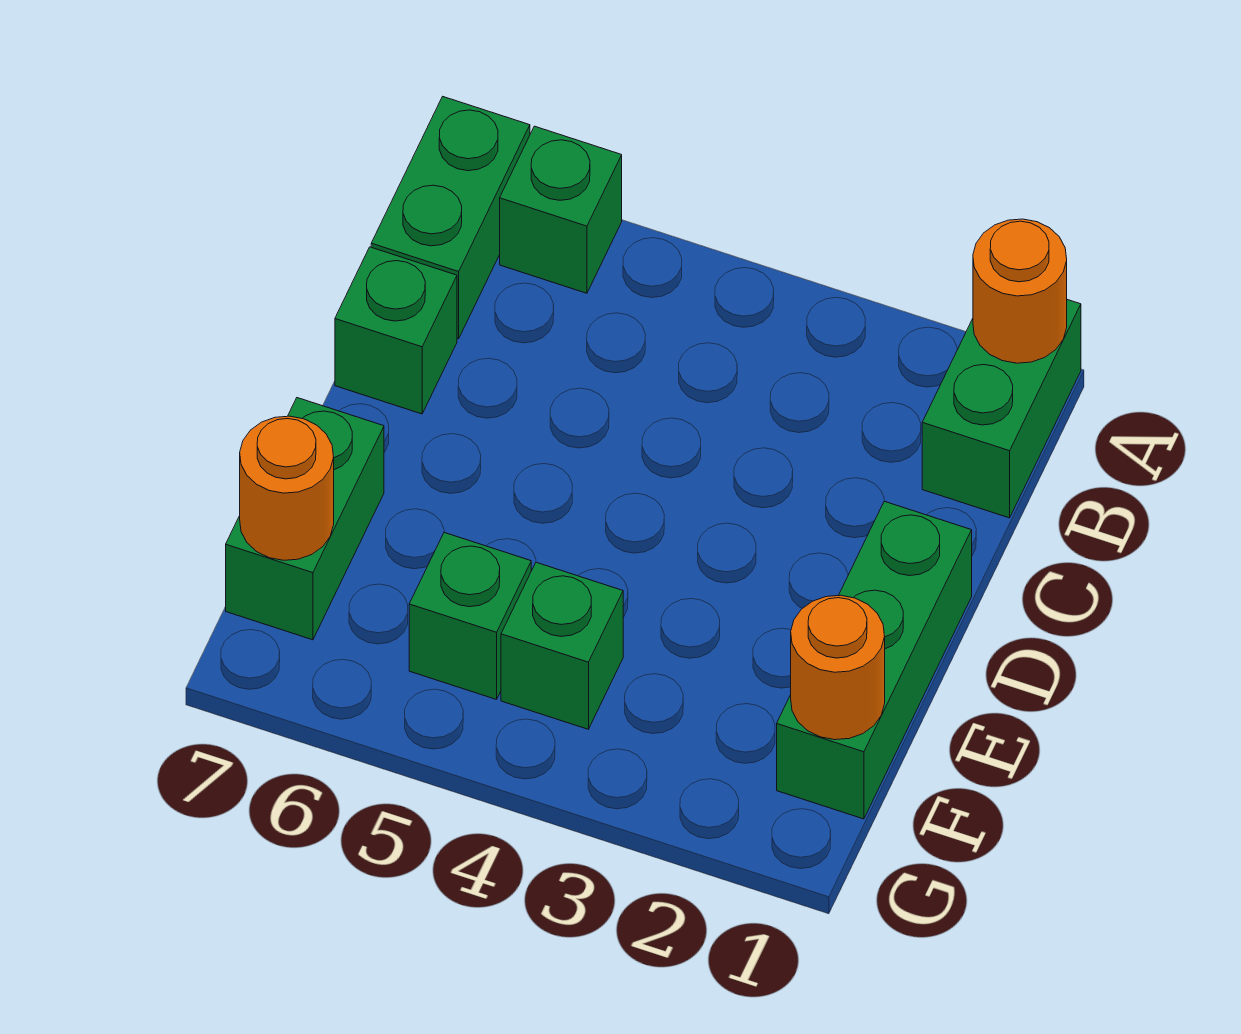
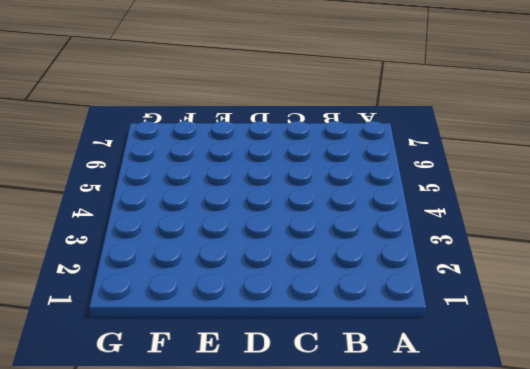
none -> green brick A1:B1 level 1
none -> green brick A6 level 1

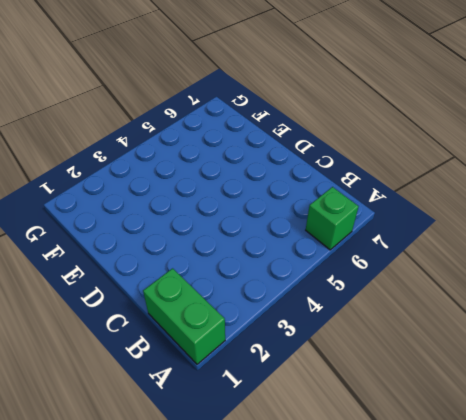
none -> green brick A7:B7 level 1
none -> green brick C7 level 1

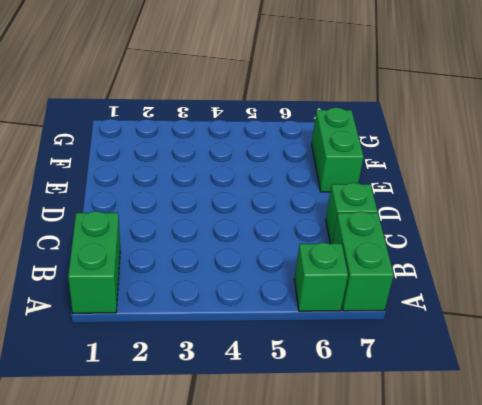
none -> green brick D1:F1 level 1
none -> green brick F4 level 1

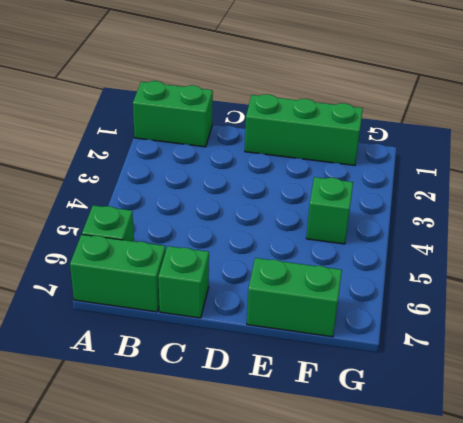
none -> green brick F5 level 1
none -> orange round brick A1 level 2

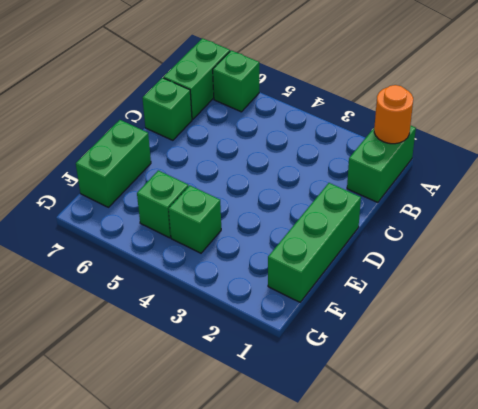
none -> orange round brick F1 level 2
none -> orange round brick F7 level 2

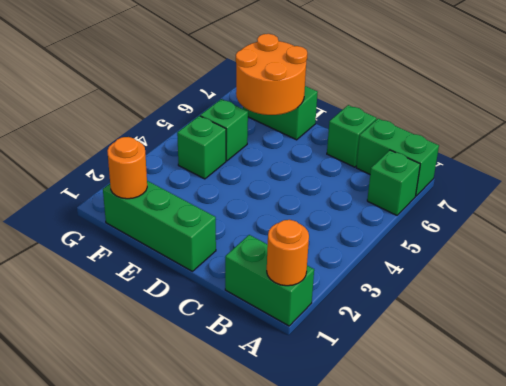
orange round brick E6:F7 level 2 -> orange round brick F7 level 2

